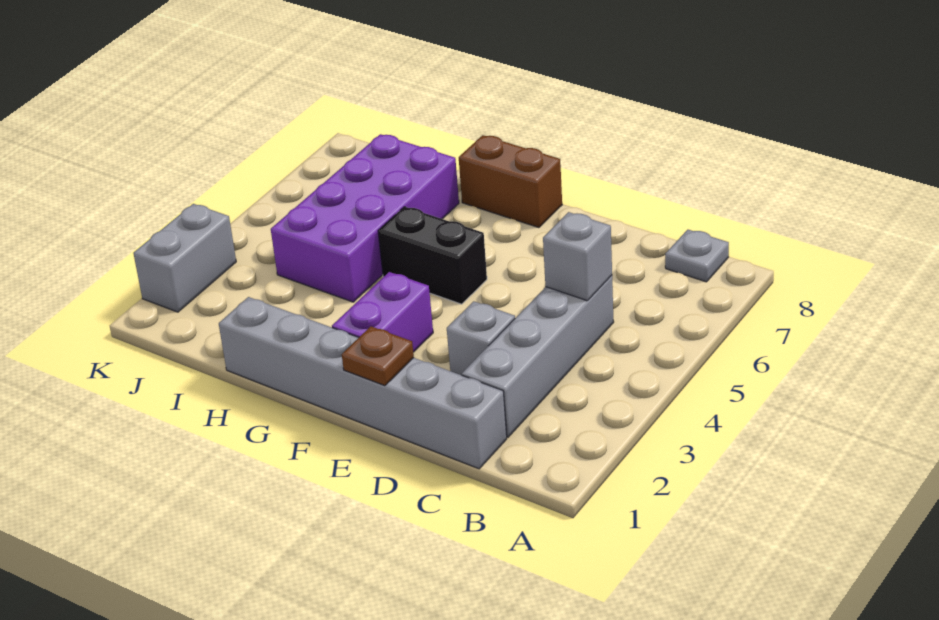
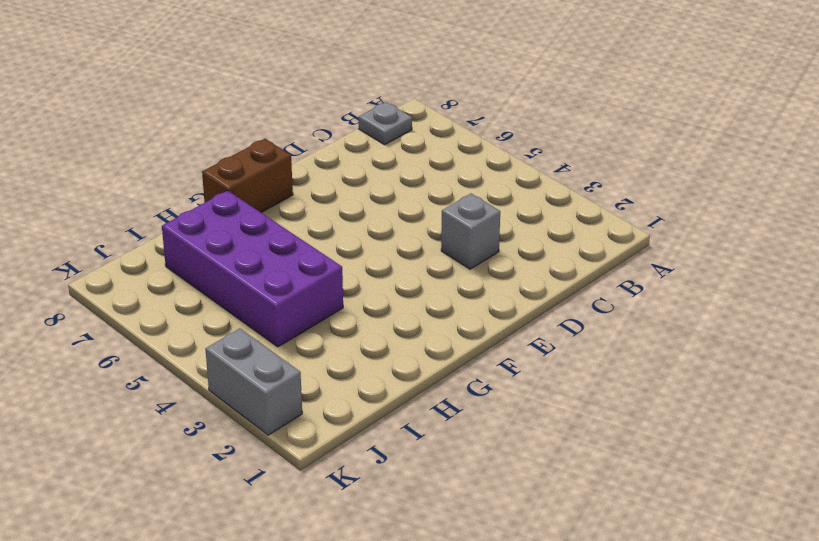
none -> grey brick C1:H1 level 1
none -> grey brick C2:C5 level 1

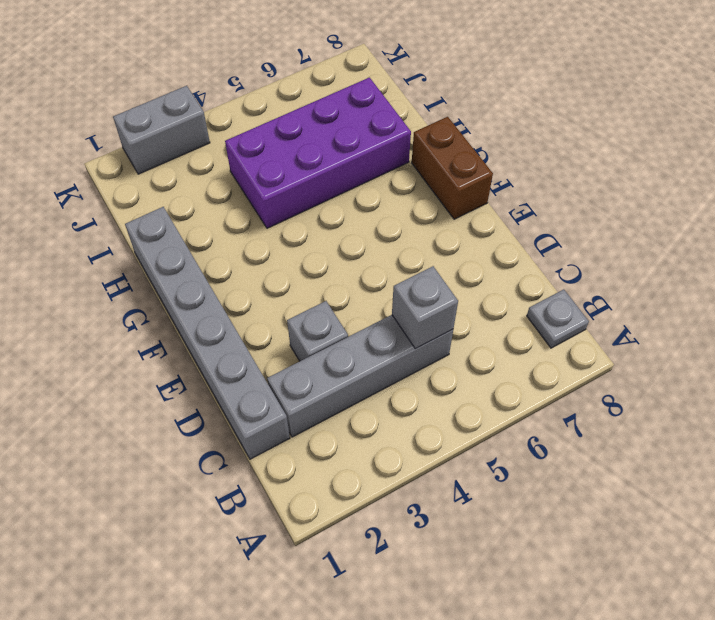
none -> purple brick F2:F3 level 1
none -> black brick F5:G5 level 1

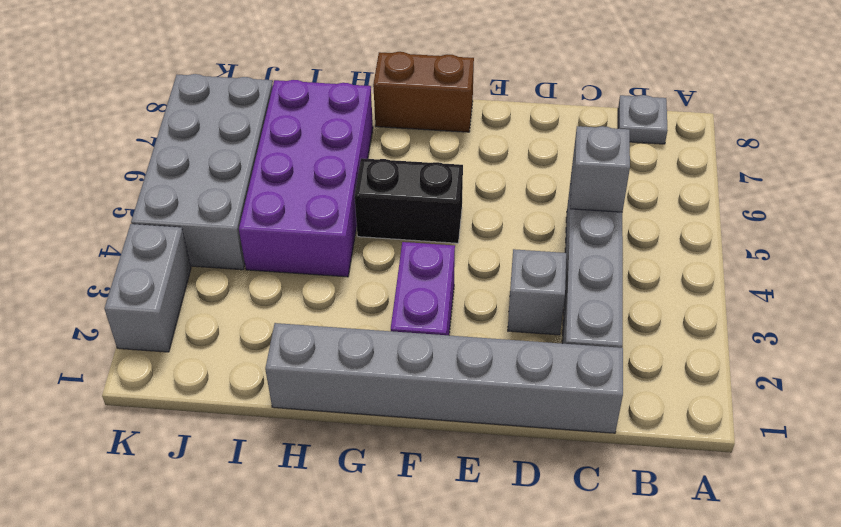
grey brick J4:K7 level 1 -> none
none -> brown plate E1 level 2

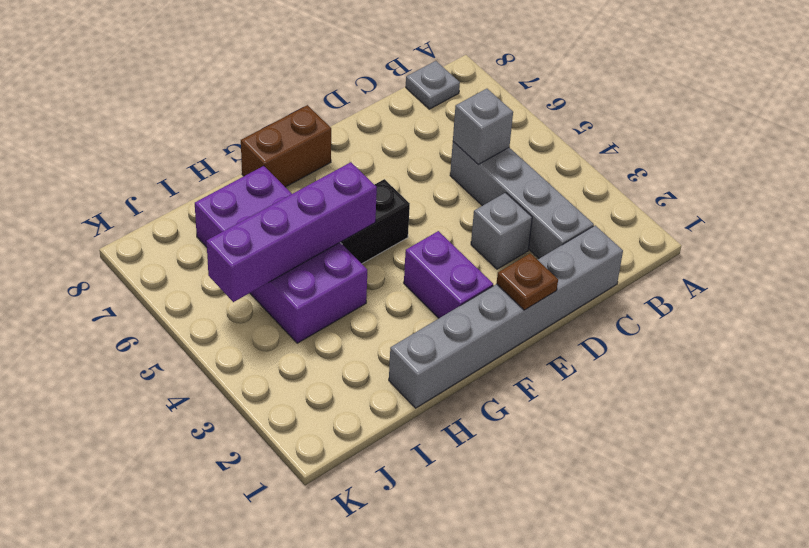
purple brick G5:J5 level 2 -> none
none -> grey brick K2:K3 level 1

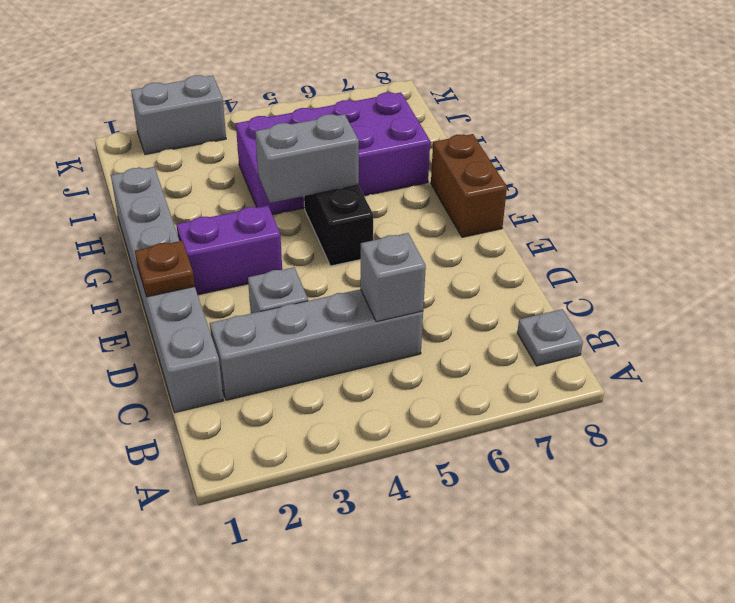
grey brick G4:G5 level 2 -> none

